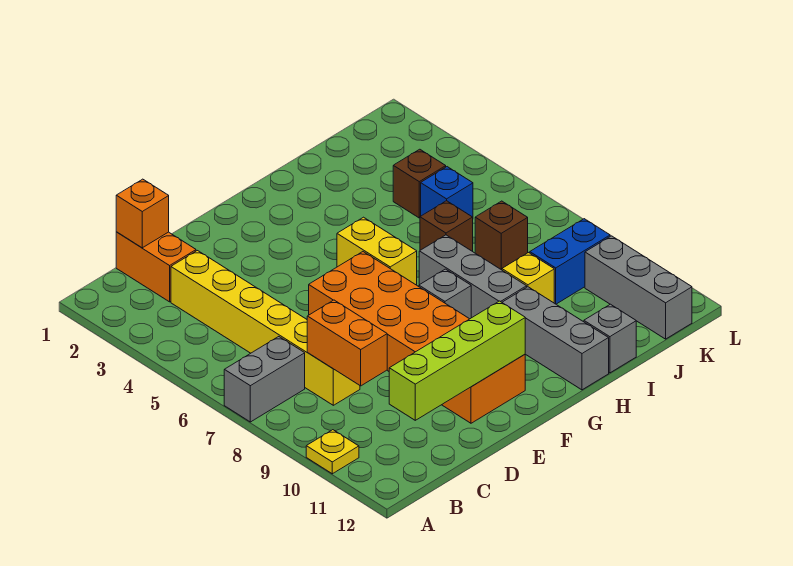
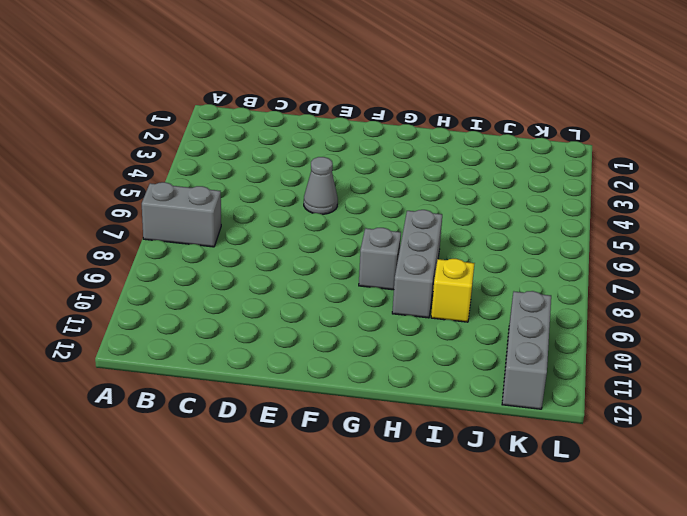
grey cone E5 level 1 -> none
none -> yellow plate A10 level 1
none -> orange brick C1:C2 level 1
none -> yellow brick C3:C8 level 1

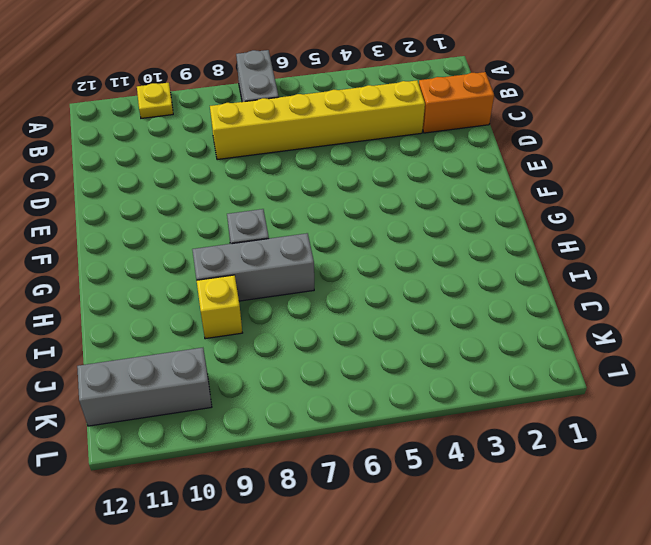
none -> orange brick E6:F11 level 1
none -> yellow brick G5:G6 level 1
none -> grey brick H10:H12 level 1

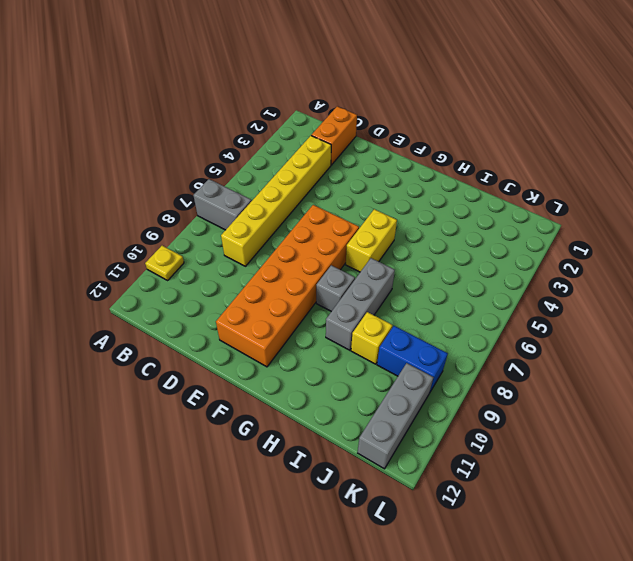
none -> grey brick H10:H12 level 1
none -> brown brick I6 level 1
none -> grey brick I12 level 1

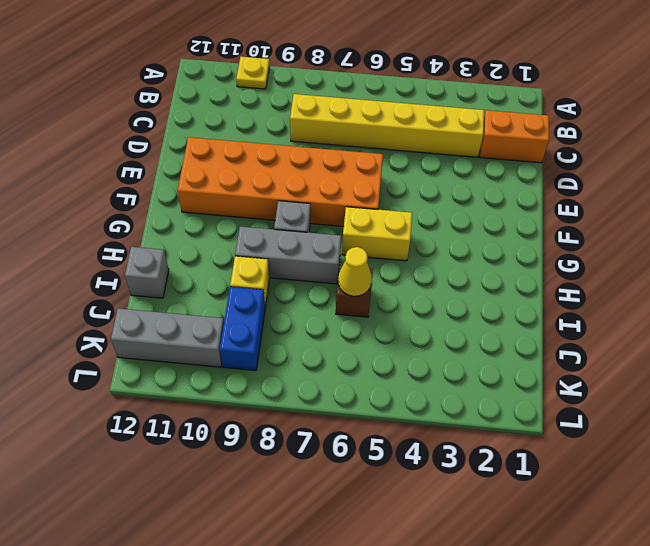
yellow cone I6 level 2 -> none
none -> grey brick A7:B7 level 1
none -> grey brick H10:H12 level 1
none -> brown brick J4 level 1

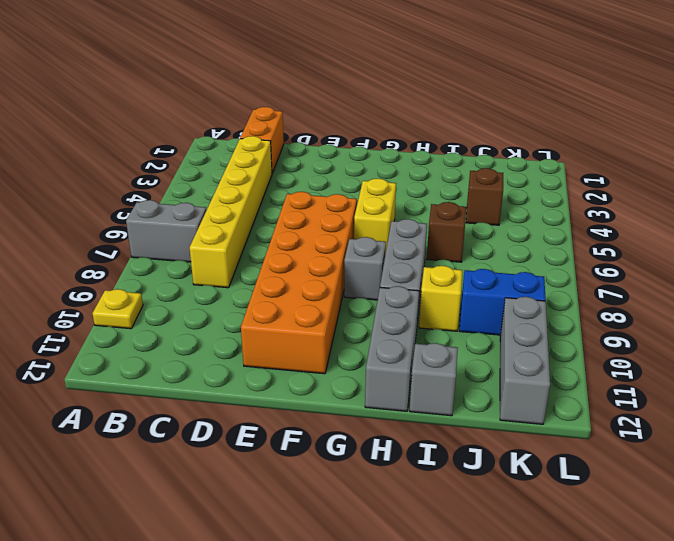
none -> blue brick J5 level 1
none -> brown brick J7 level 1
none -> orange brick C1 level 2

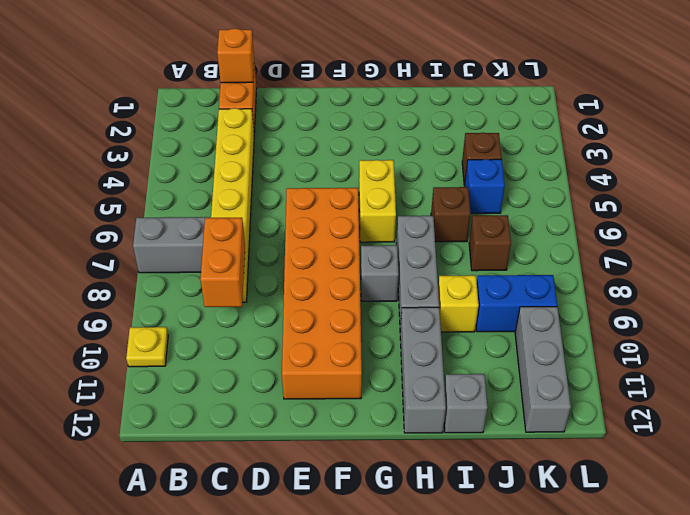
none -> lime brick C11:F11 level 2

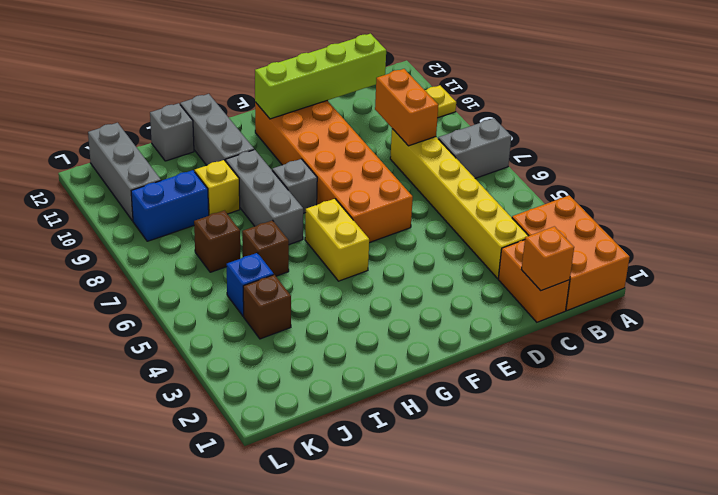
orange brick A1:B3 level 1 -> none

